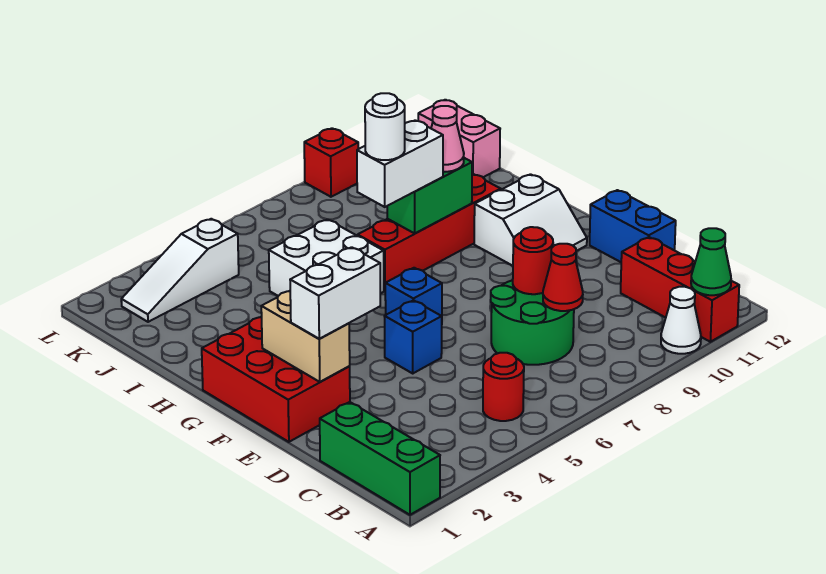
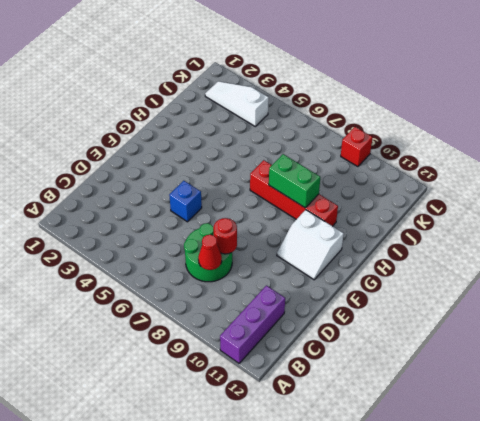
purple brick A11:C11 level 1 -> red brick A11:C11 level 1
none -> green brick A1:C1 level 1
none -> white cone A10 level 1
none -> red round brick B5 level 1

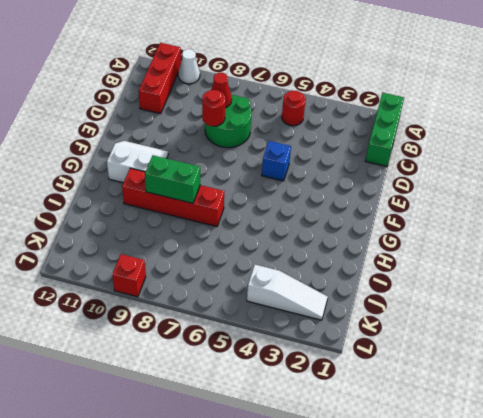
none -> blue brick D12:E12 level 1
none -> red brick E1:G2 level 1
none -> blue brick F6 level 1

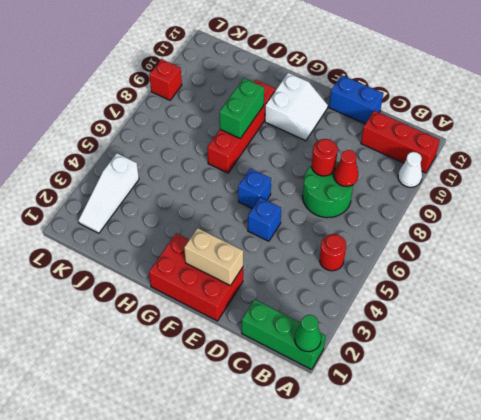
green cone A1 level 2 -> green cone A11 level 2
none -> white brick H5:I6 level 1
none -> pink brick J12:K12 level 1
none -> white brick E2:E3 level 3

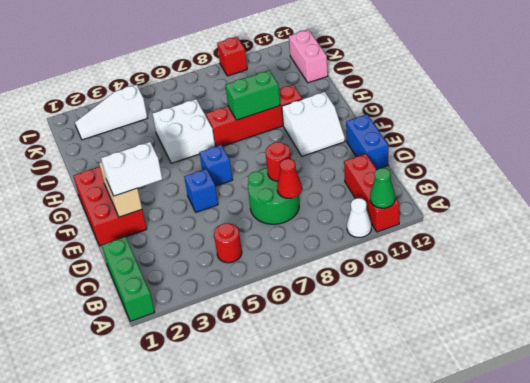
none -> white brick H7:H8 level 3
none -> pink cone H9 level 3
none -> white round brick H7 level 4

